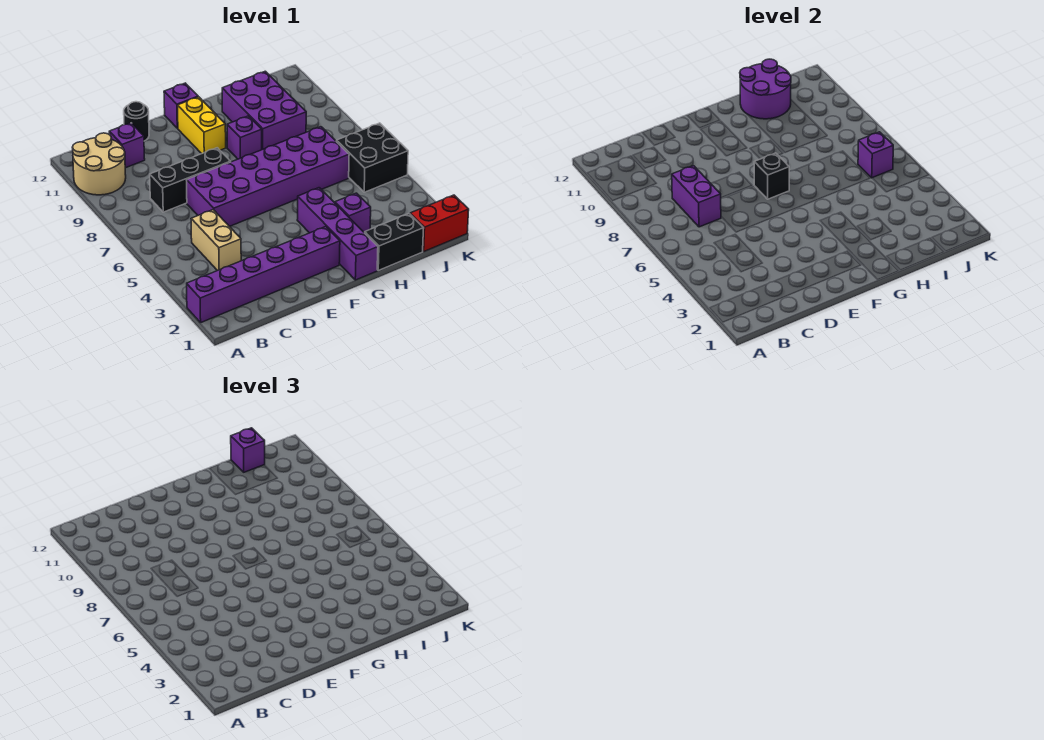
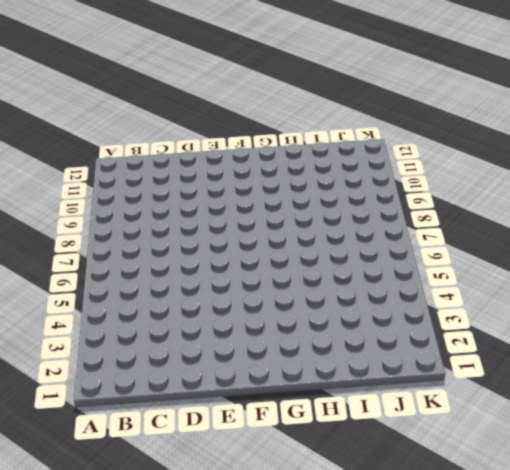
none -> purple brick A2:F2 level 1
none -> tan round brick A10:B11 level 1
none -> tan brick C4:C5 level 1

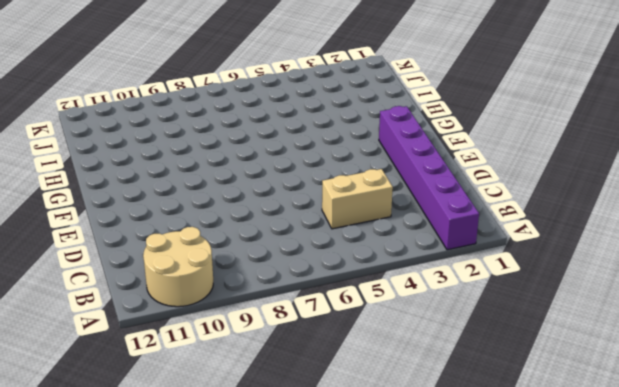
none -> black brick C8:E8 level 1
none -> purple brick C11 level 1
none -> purple brick D6:I7 level 1

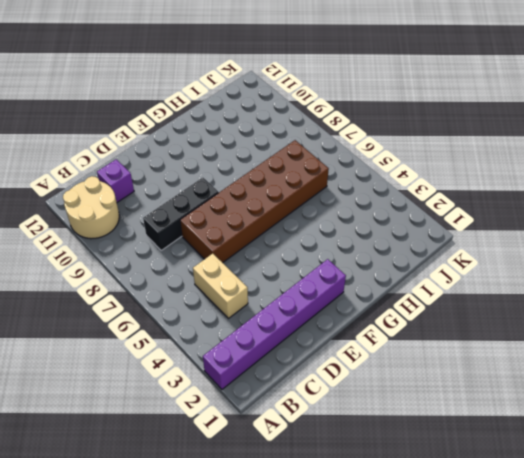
brown brick D6:I7 level 1 -> purple brick D6:I7 level 1
none -> black round brick D12 level 1
none -> yellow brick F10:F11 level 1
none -> purple brick F12 level 1

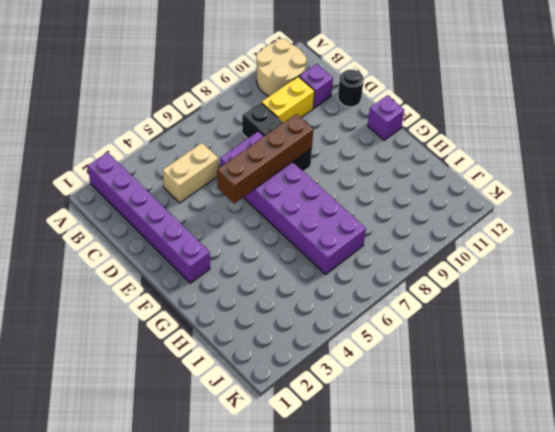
yellow brick C9:C10 level 1 -> yellow brick F10:F11 level 1
brown brick E5:E8 level 2 -> none
none -> purple brick G1:G4 level 1
none -> purple brick G9 level 1
none -> black brick H1:I1 level 1

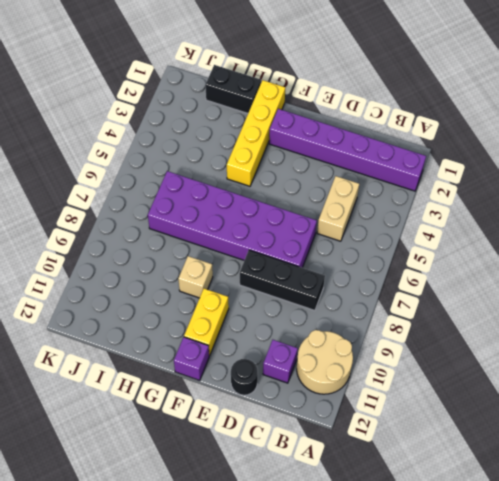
yellow brick G1:G4 level 1 -> purple brick G1:G4 level 1
tan brick G9 level 1 -> purple brick G9 level 1
none -> purple brick H3 level 1
none -> purple brick H9:I11 level 1
none -> red brick J1:K1 level 1

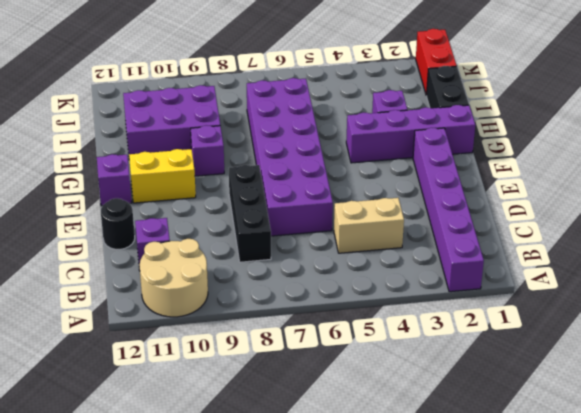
none -> black brick J5:K6 level 1
none -> purple brick C7:C8 level 2
none -> black brick F7 level 2

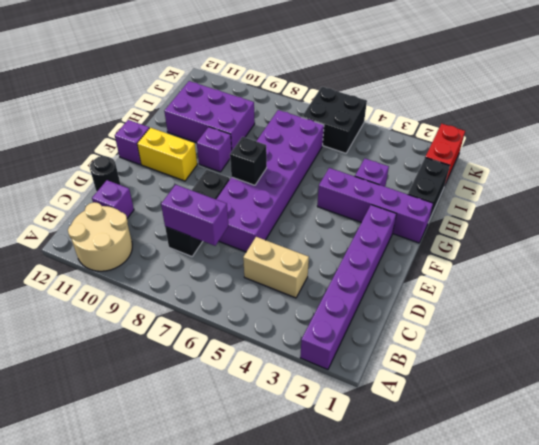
none -> purple round brick H11:I12 level 2
none -> purple brick J6 level 2
none -> purple brick I12 level 3

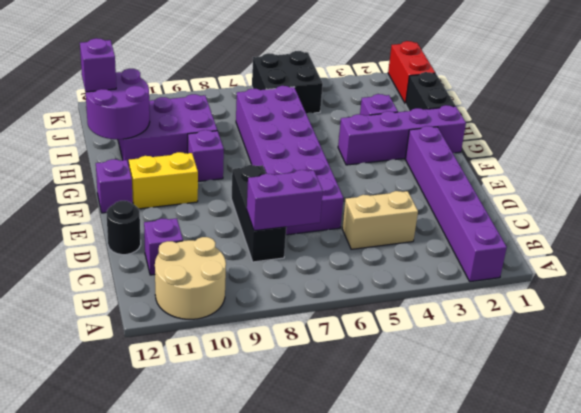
none -> black brick F7 level 2
none -> purple brick J6 level 2

